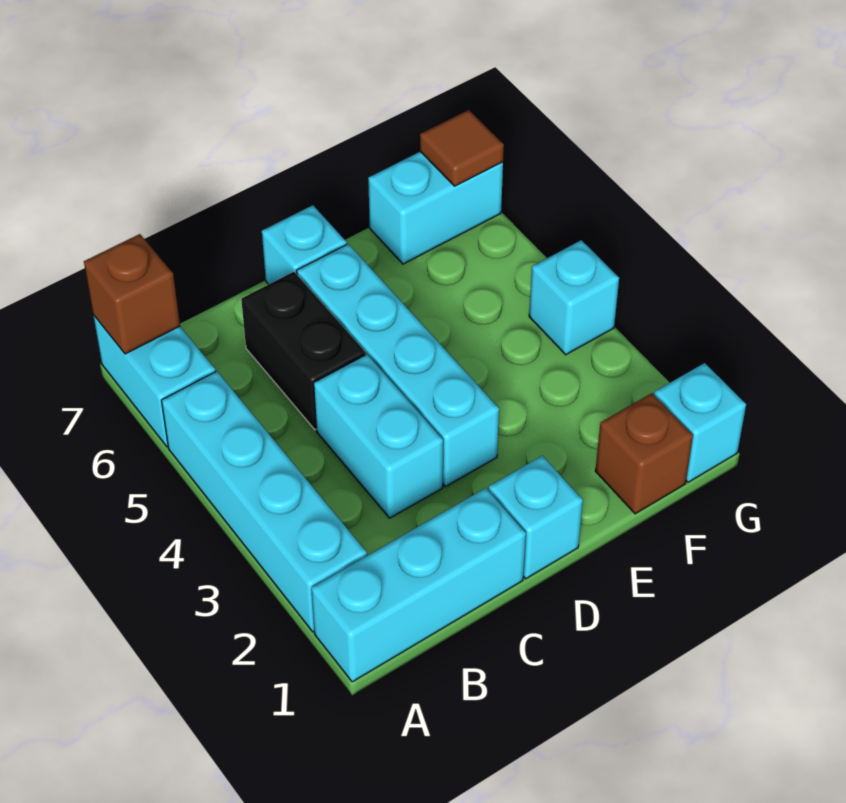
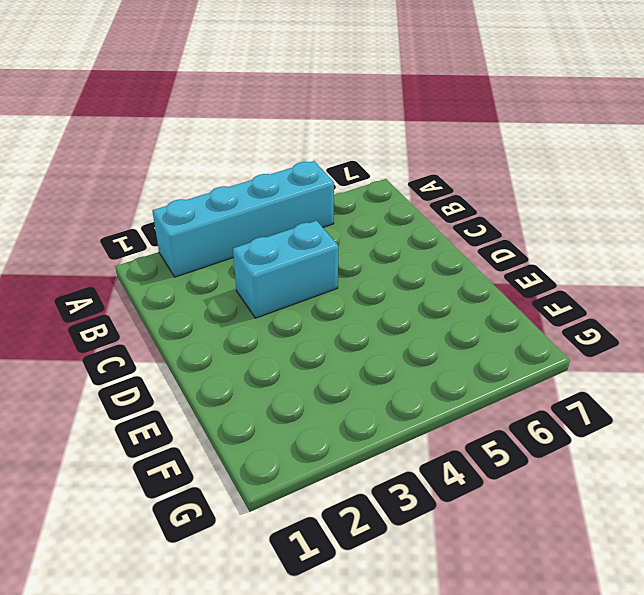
none -> cyan brick A1:C1 level 1
none -> cyan brick A6:A7 level 1
none -> black brick C5:C6 level 1

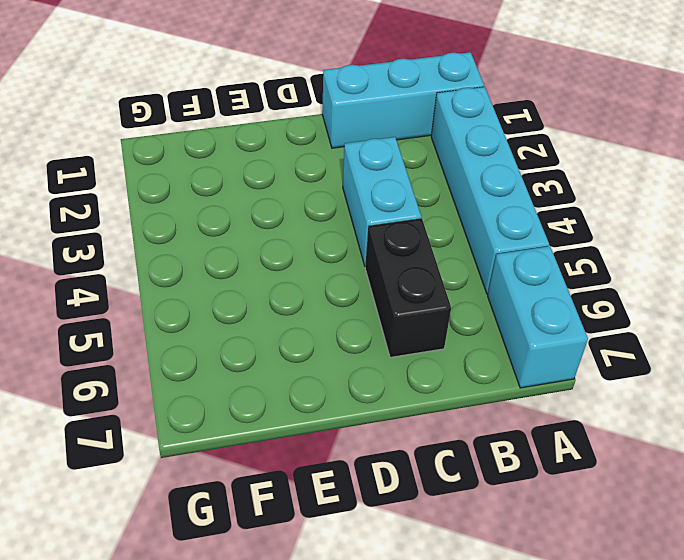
none -> cyan brick D1 level 1
none -> cyan brick D3:D6 level 1
none -> cyan brick D7 level 1

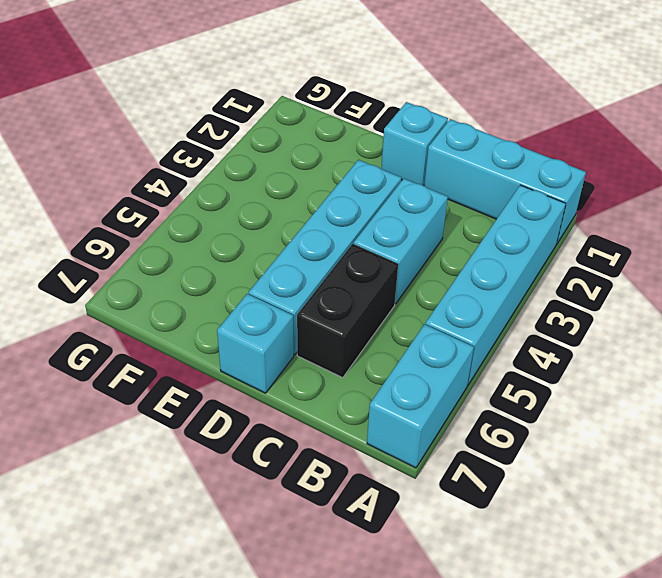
none -> brown brick F1 level 1
none -> cyan brick F7:G7 level 1
none -> cyan brick G1 level 1

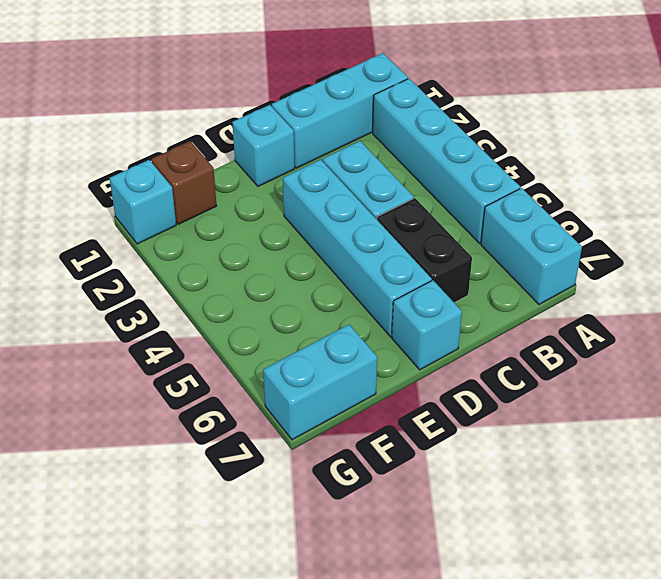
none -> cyan brick G4 level 1
none -> brown brick A7 level 2
none -> brown tile G7 level 2

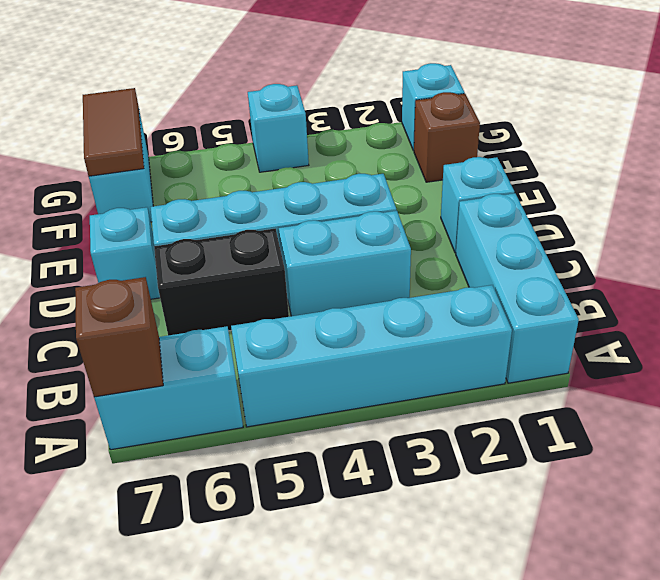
brown tile F7:G7 level 2 -> brown tile G7 level 2

